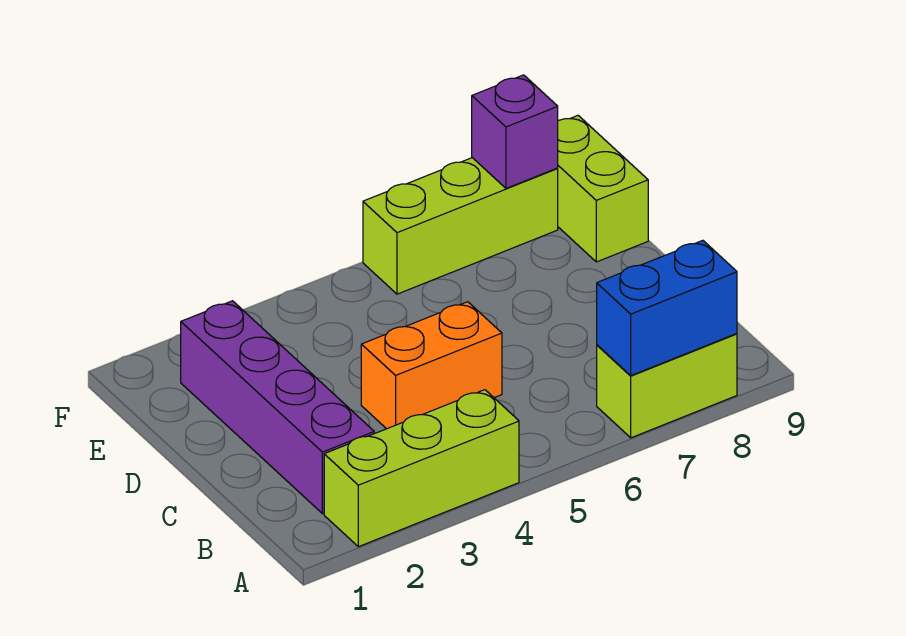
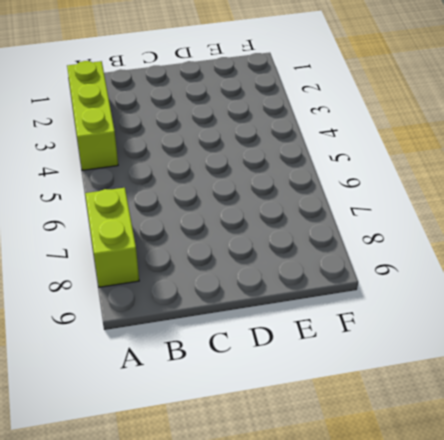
none -> purple brick B2:E2 level 1
none -> orange brick C4:C5 level 1

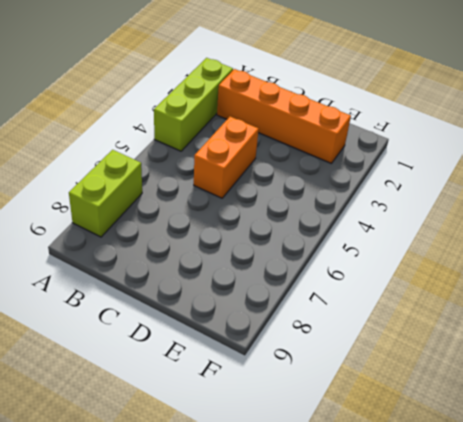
orange brick B2:E2 level 1 -> purple brick B2:E2 level 1
none -> lime brick E9:F9 level 1
none -> lime brick F6:F8 level 1

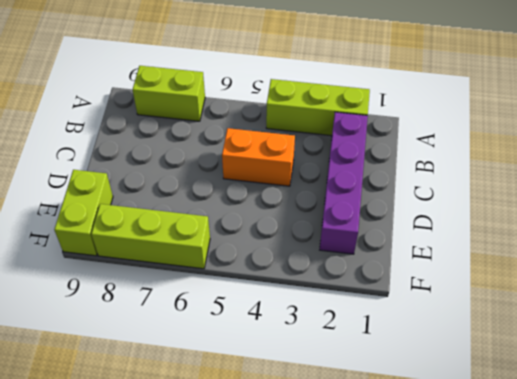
none -> blue brick A7:A8 level 2
none -> purple brick F8 level 2

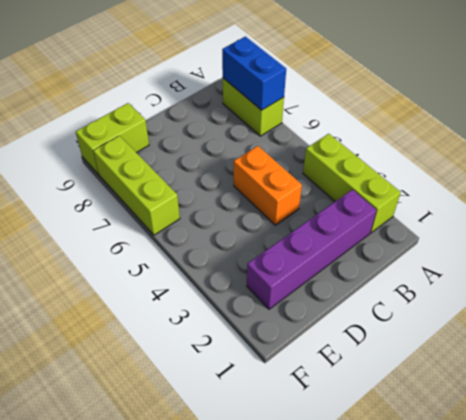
none -> purple brick F8 level 2

